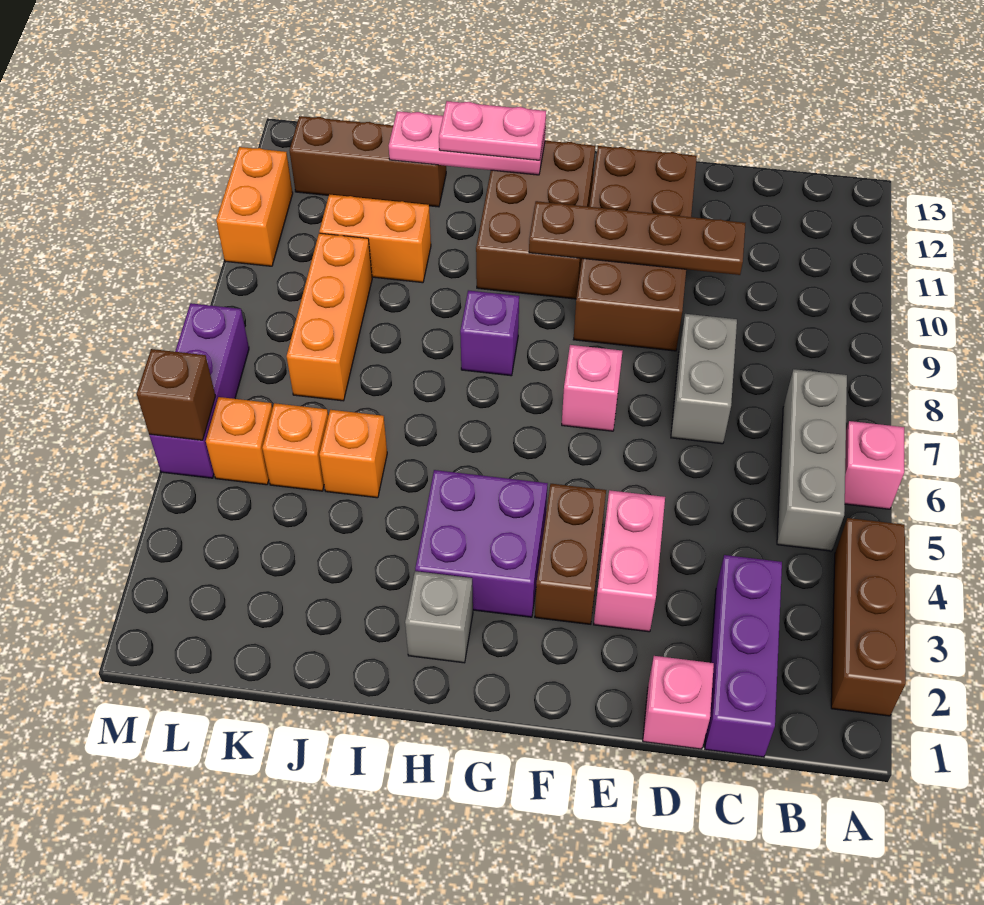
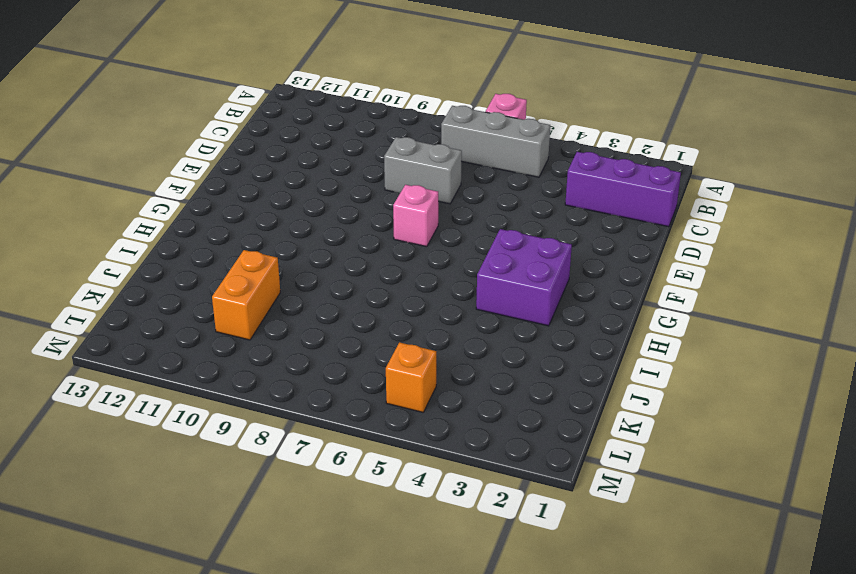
none -> brown brick A2:A4 level 1
none -> pink brick D1 level 1
none -> pink brick E3:E4 level 1

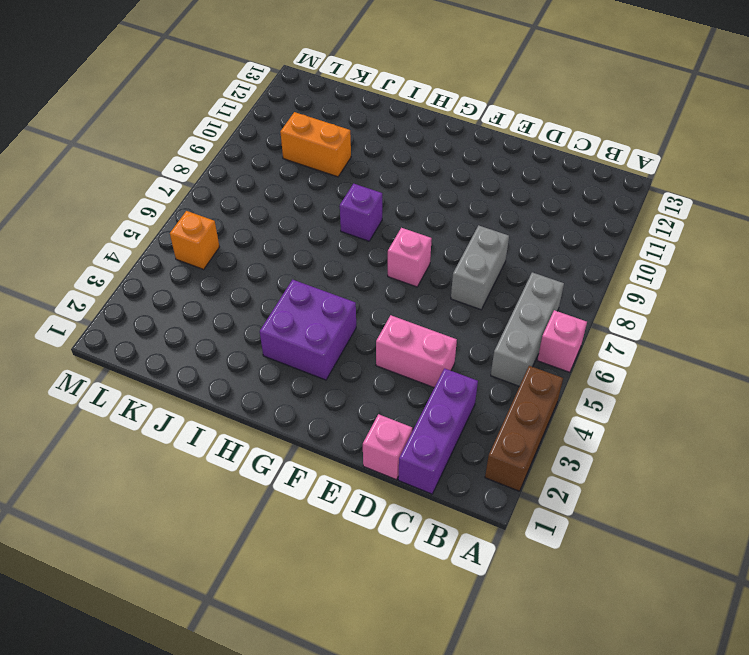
pink brick D4:E4 level 1 -> pink brick E3:E4 level 1
none -> brown brick E9:F12 level 1
none -> brown brick F3:F4 level 1
none -> brown brick G10:H12 level 1

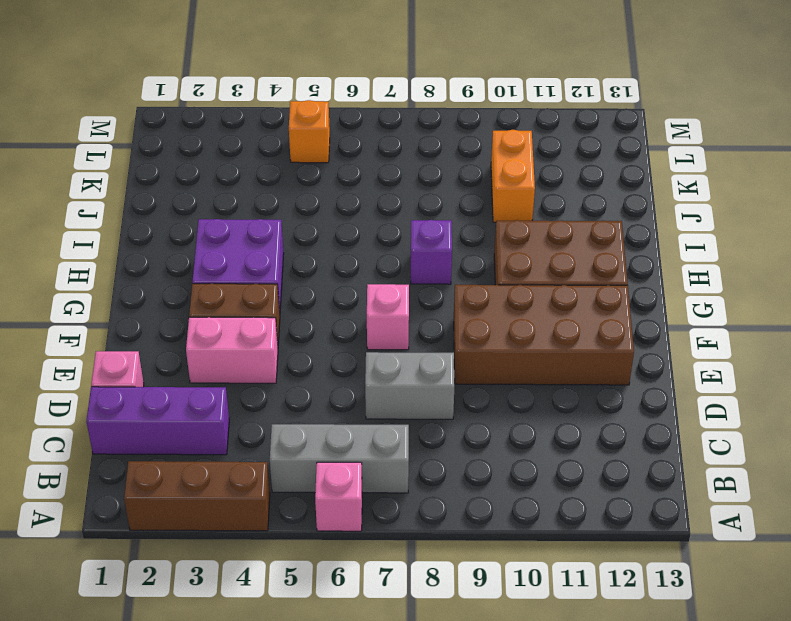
none -> grey brick H2 level 1
none -> orange brick J5 level 1
none -> brown brick J12:L12 level 1

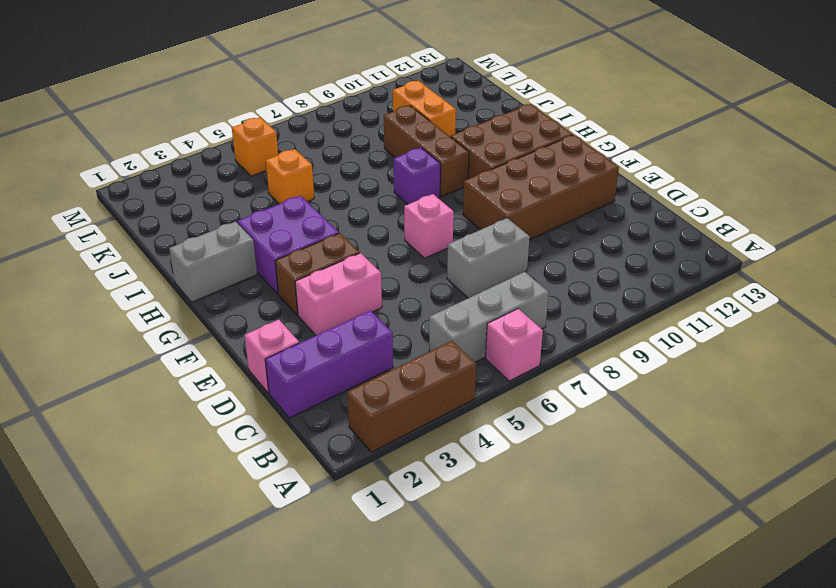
grey brick H1:H2 level 1 -> grey brick H2 level 1
brown brick H9:J9 level 1 -> brown brick J12:L12 level 1
none -> orange brick K5 level 1
none -> orange brick K7:K9 level 1
none -> purple brick M5:M7 level 1

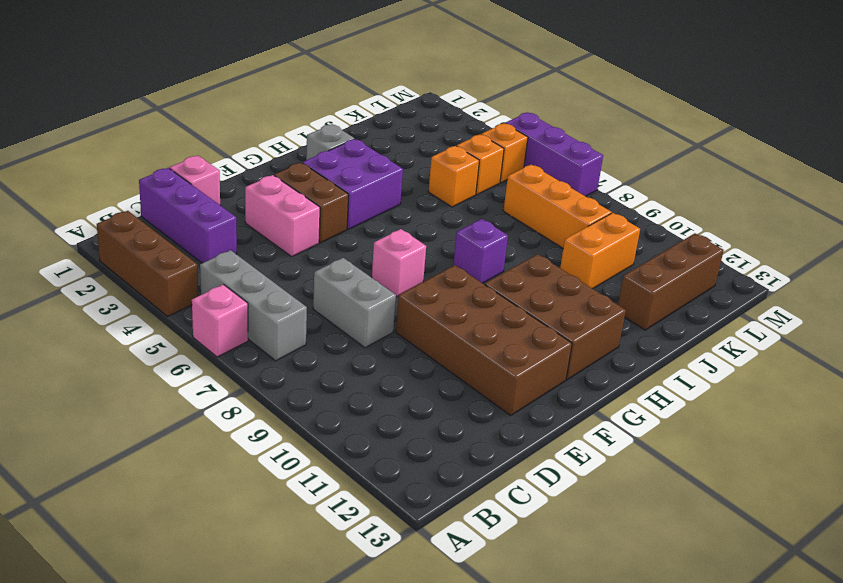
none -> orange brick M10:M11 level 1
none -> brown plate D10:G10 level 2
none -> pink plate H12:J12 level 2

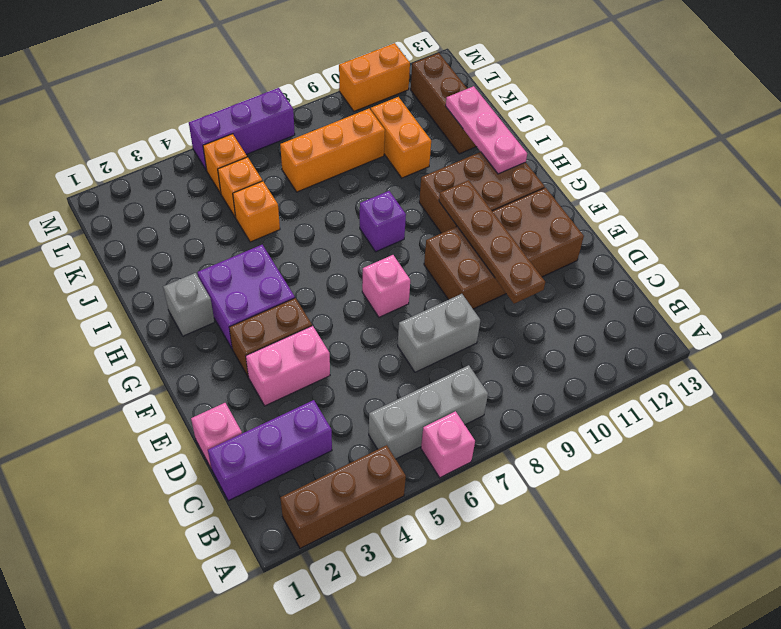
none -> brown brick M5 level 2
none -> pink plate H12:I12 level 3

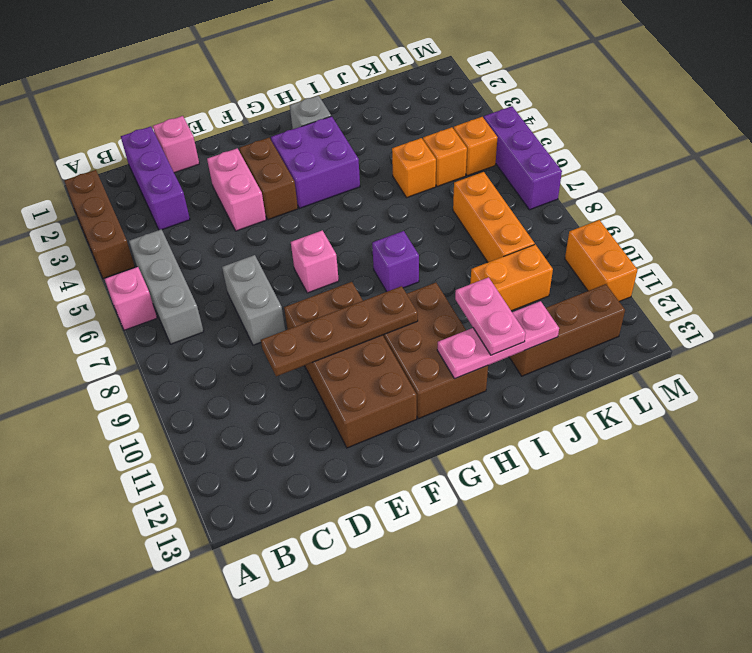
pink plate I11:I12 level 3 -> pink plate H12:I12 level 3
none -> brown brick M5 level 2

